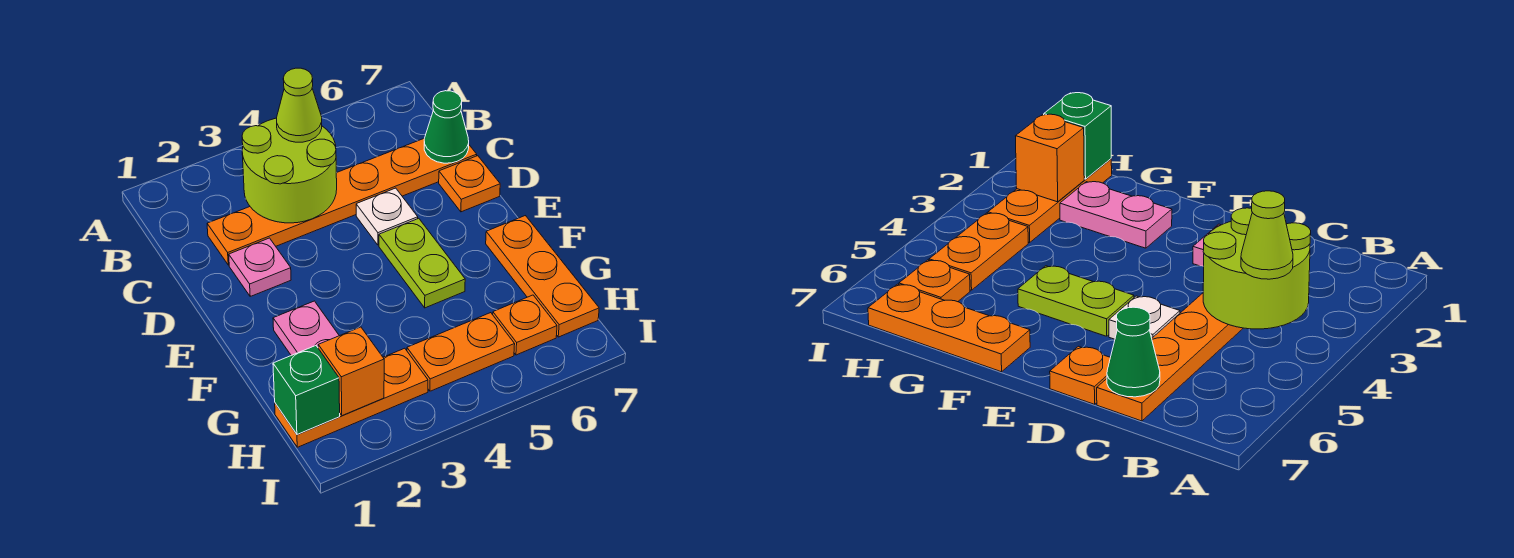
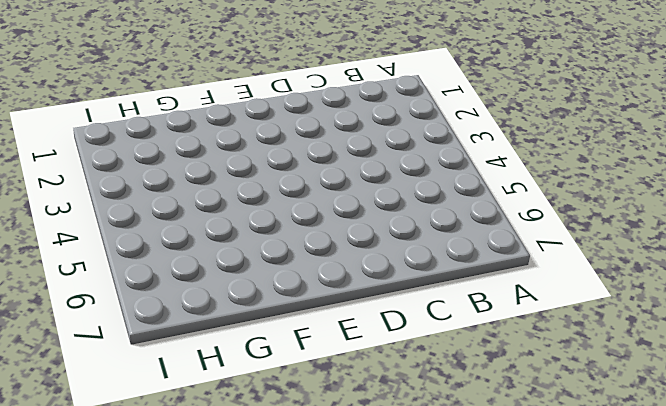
none -> orange plate C2:C7 level 1
none -> pink plate D2 level 1
none -> white plate D5 level 1

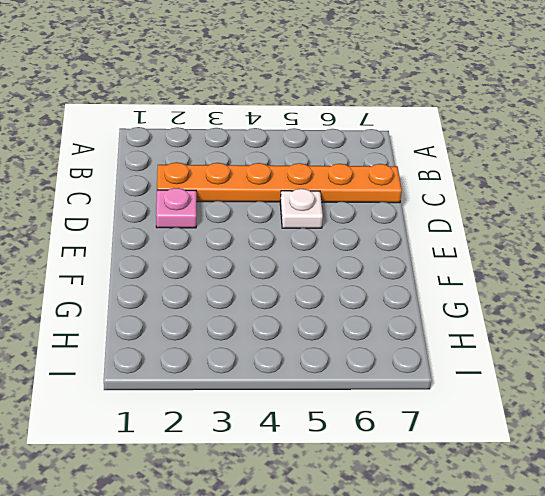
none -> orange plate D7 level 1
none -> lime plate E5:F5 level 1
none -> pink plate F2:G2 level 1

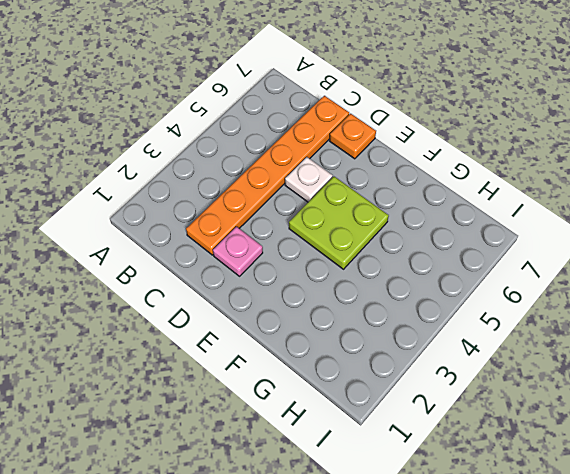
lime plate E4:F5 level 1 -> lime plate E5:F5 level 1
none -> pink plate F2:G2 level 1
none -> orange plate F7:H7 level 1
none -> orange plate H1:H3 level 1

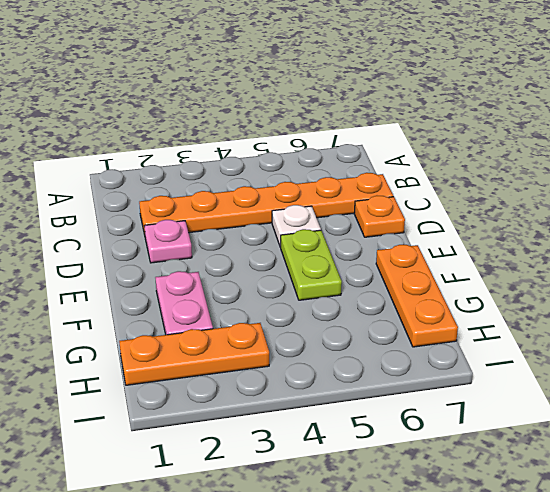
none -> orange plate H4:H5 level 1
none -> orange plate H6 level 1
none -> lime round brick B3:C4 level 2

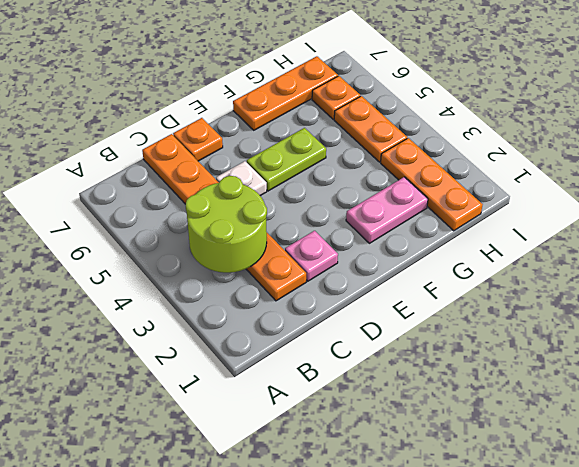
none -> green cone C7 level 2
none -> green brick H1 level 2
none -> orange brick H2 level 2

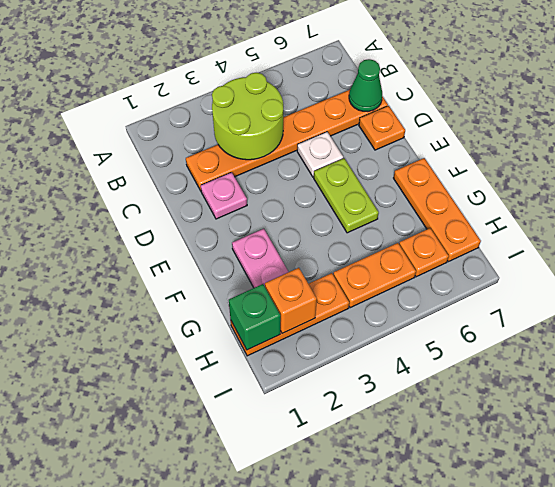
none -> lime cone B4 level 3

